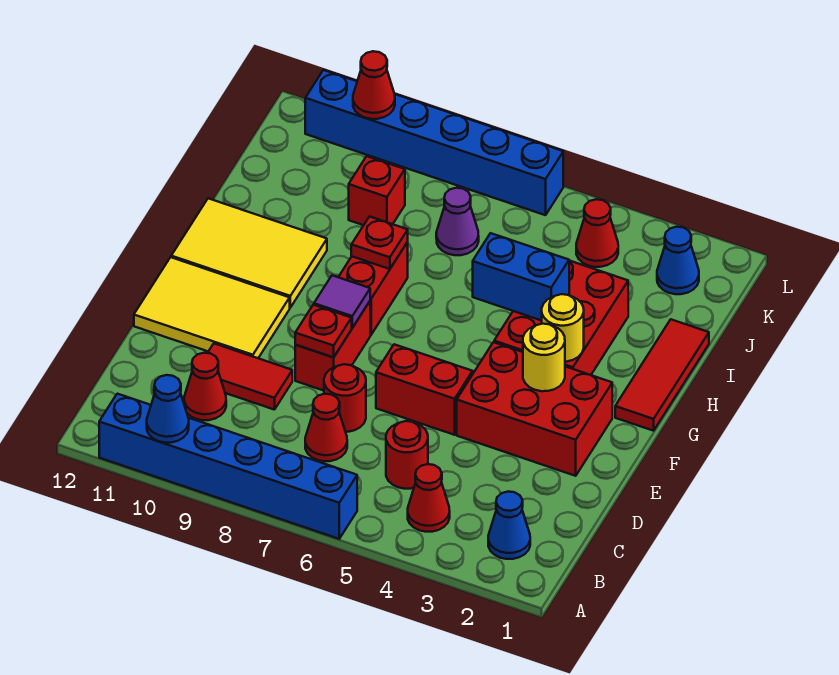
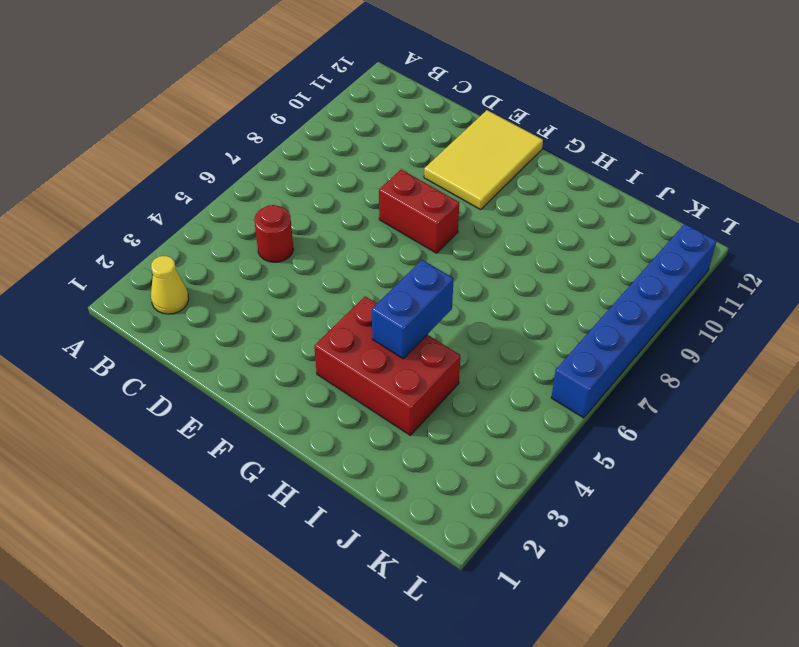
yellow cone B2 level 1 -> blue cone B2 level 1
none -> blue brick A6:A11 level 1
none -> red cone B4 level 1
none -> red cone C7 level 1

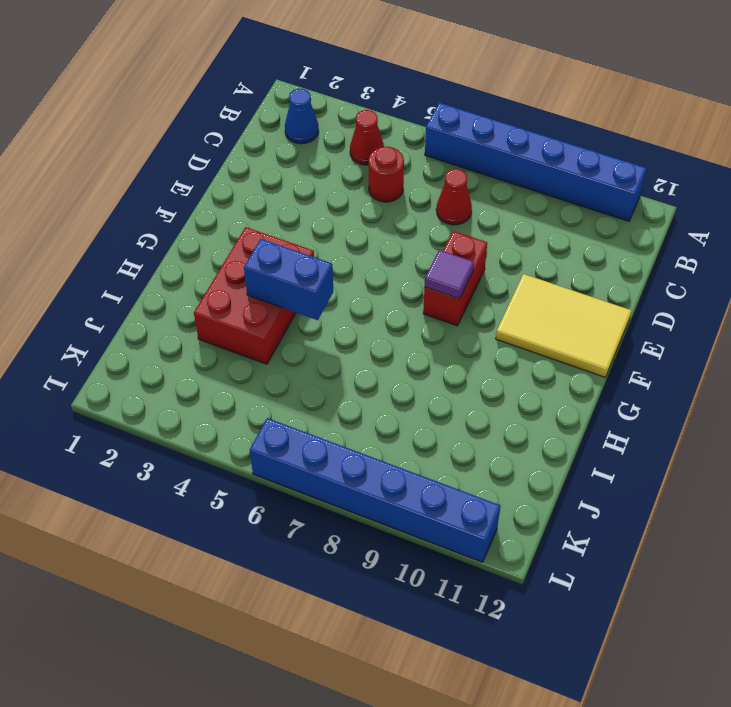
none -> red cone C10 level 1
none -> red round brick D7 level 1
none -> red tile D9:D10 level 1

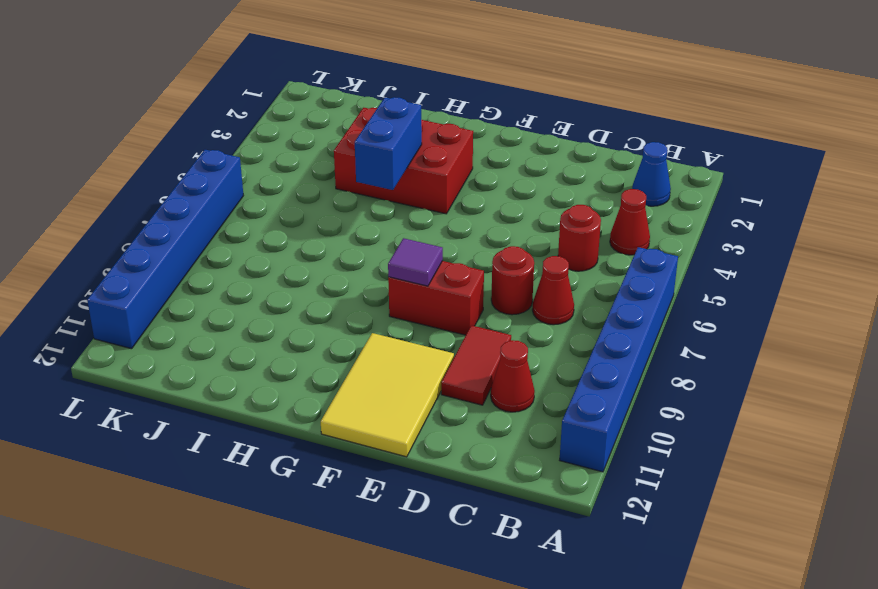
none -> red brick E2:F4 level 1
none -> red brick E5:E6 level 1
none -> red tile G1:I1 level 1

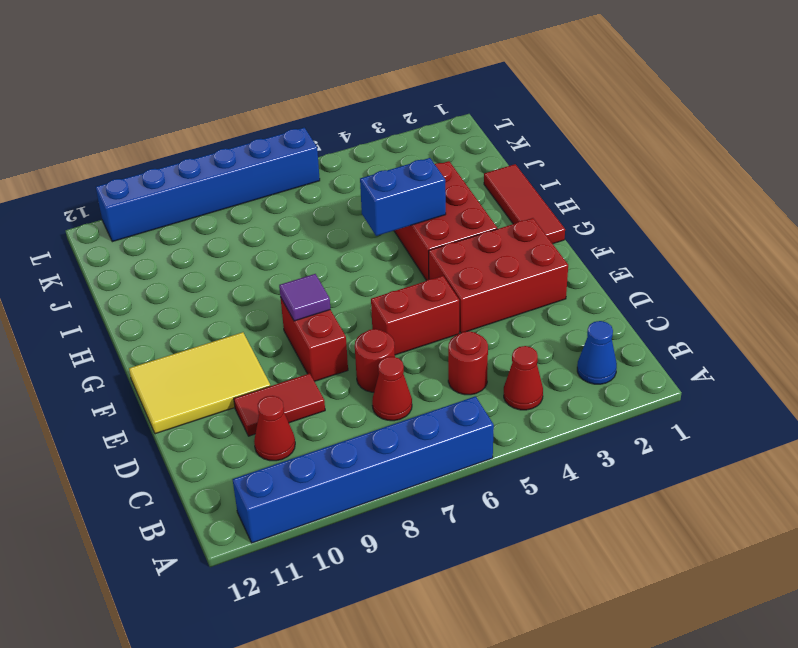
none -> red brick G8:H8 level 1
none -> yellow tile G10:H12 level 1
none -> purple cone J7 level 1

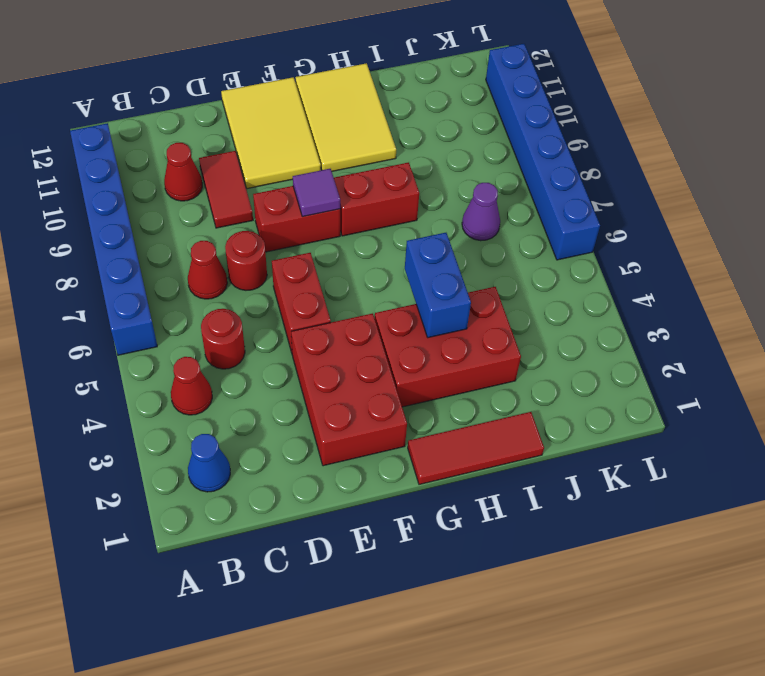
none -> red brick J9 level 1
none -> blue cone K2 level 1
none -> red cone K4 level 1

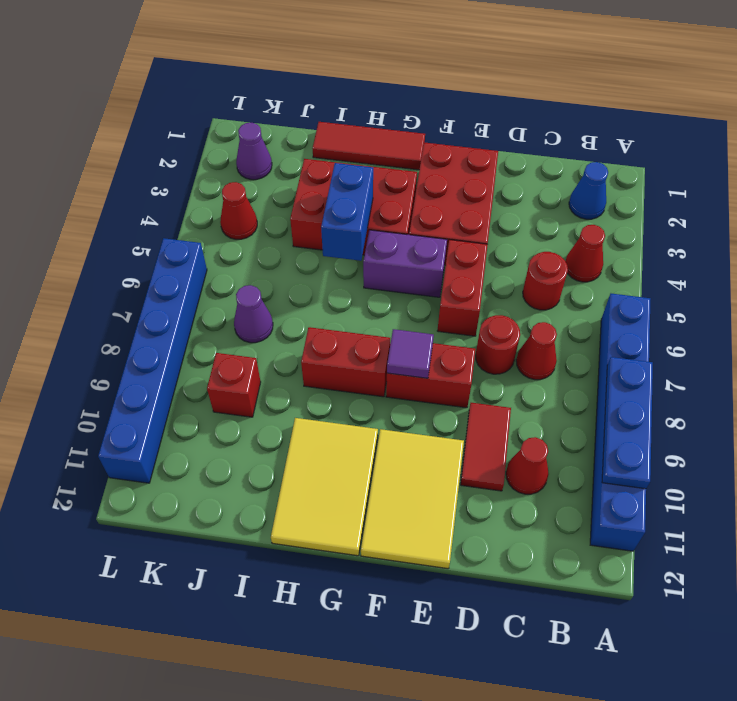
blue plate A8:A10 level 2 -> blue cone A10 level 2
purple brick F5:G5 level 1 -> none
purple cone K2 level 1 -> blue cone K2 level 1
none -> red plate E8 level 2
none -> yellow round brick F3 level 2
none -> yellow round brick G3 level 2

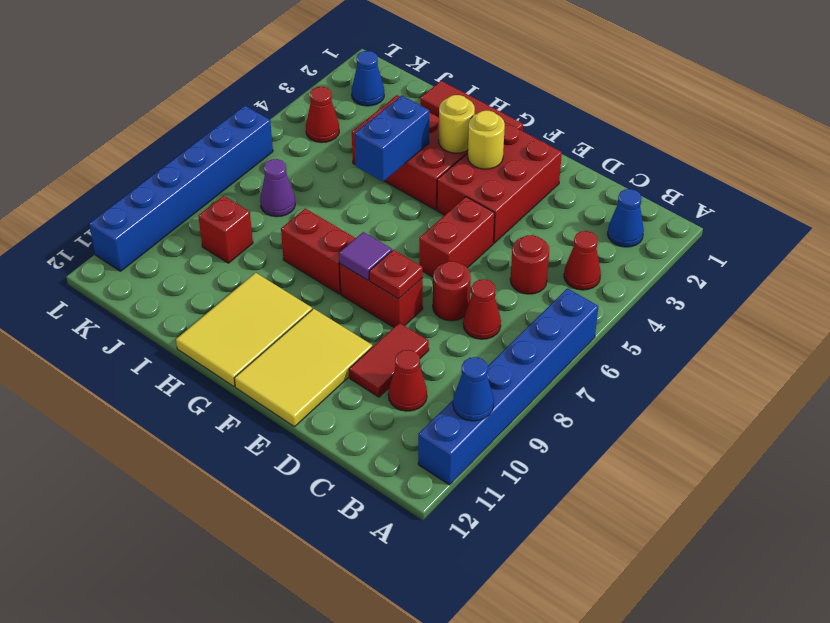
none -> red plate H8 level 2
none -> red cone L10 level 2

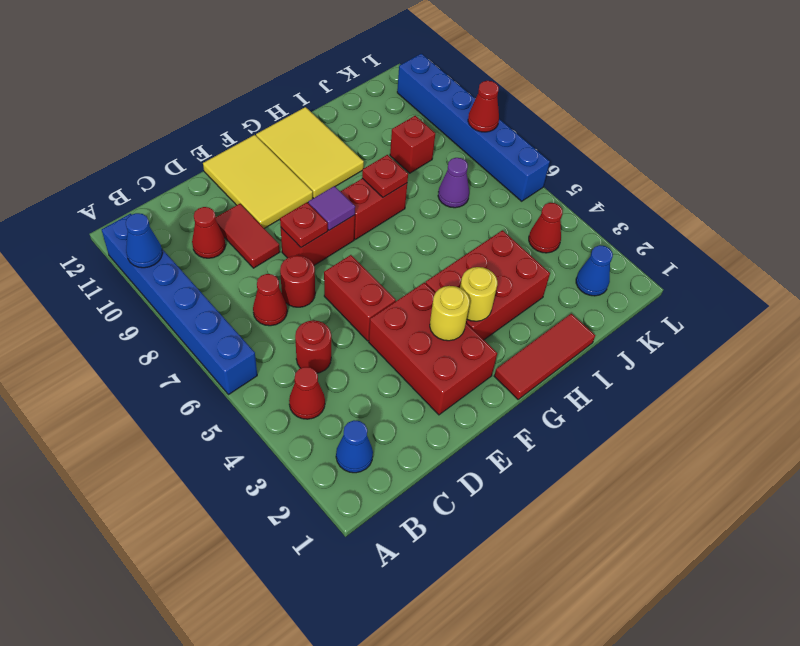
red cone L8 level 2 -> red cone L10 level 2
none -> blue brick H4:H5 level 2

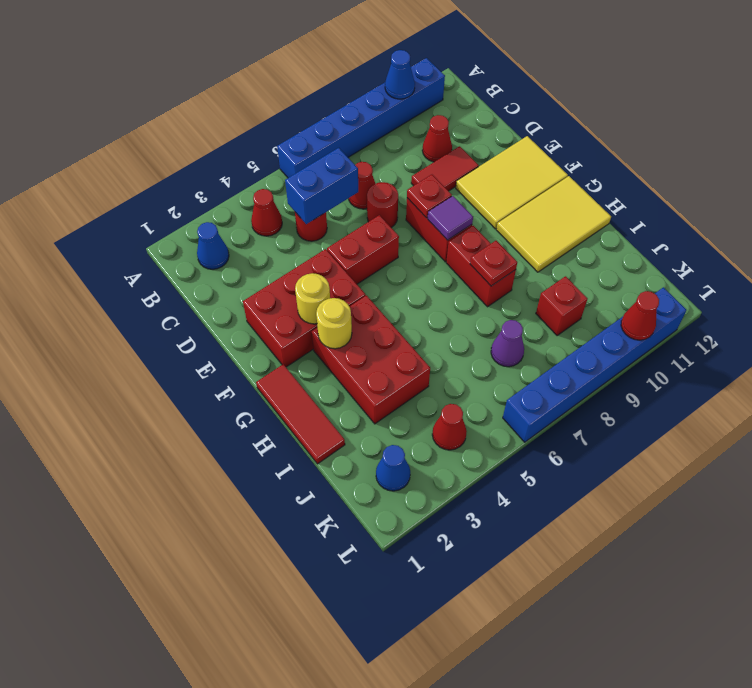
blue brick C5:C6 level 2 -> blue brick H4:H5 level 2

